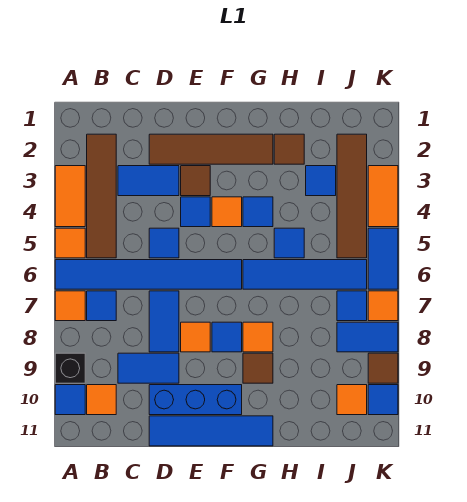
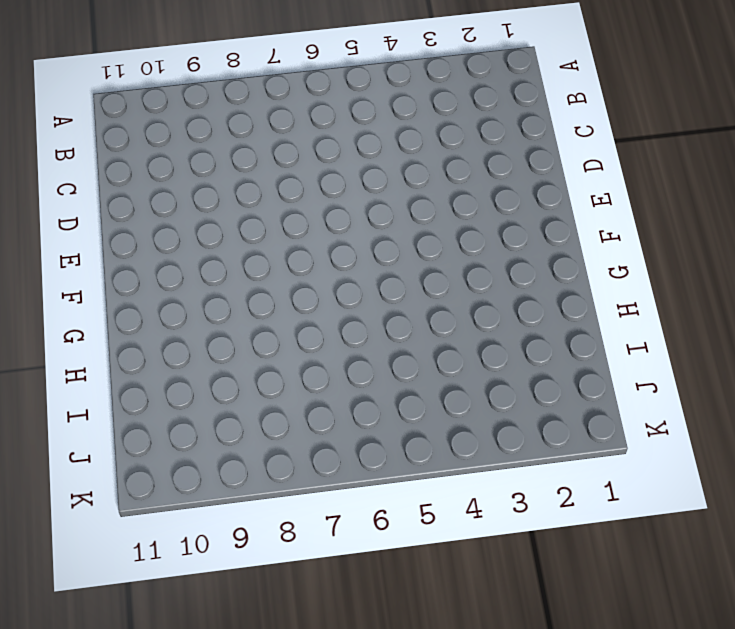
none -> orange tile A3:A4 level 1
none -> orange tile A5 level 1
none -> blue tile A6:F6 level 1
none -> orange tile A7 level 1

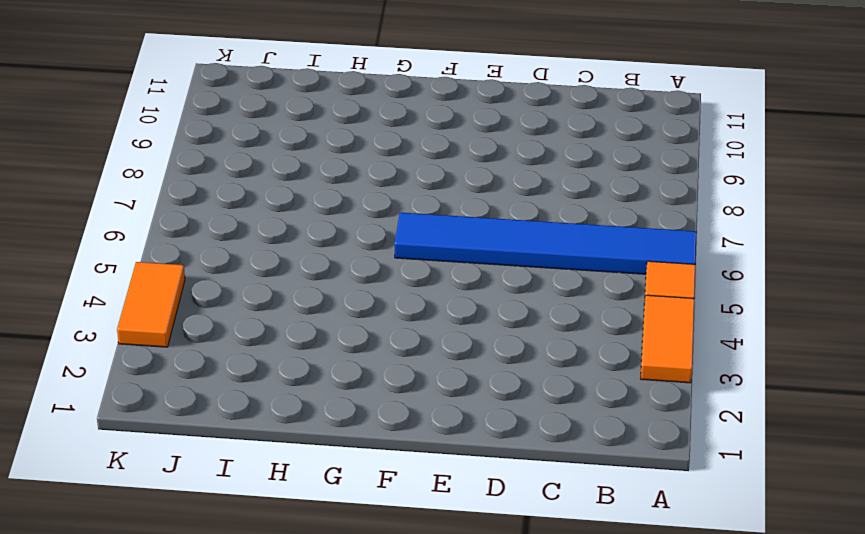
none -> orange tile A7 level 1
none -> black brick A9 level 1
none -> blue tile A10 level 1
none -> brown tile B2:B5 level 1

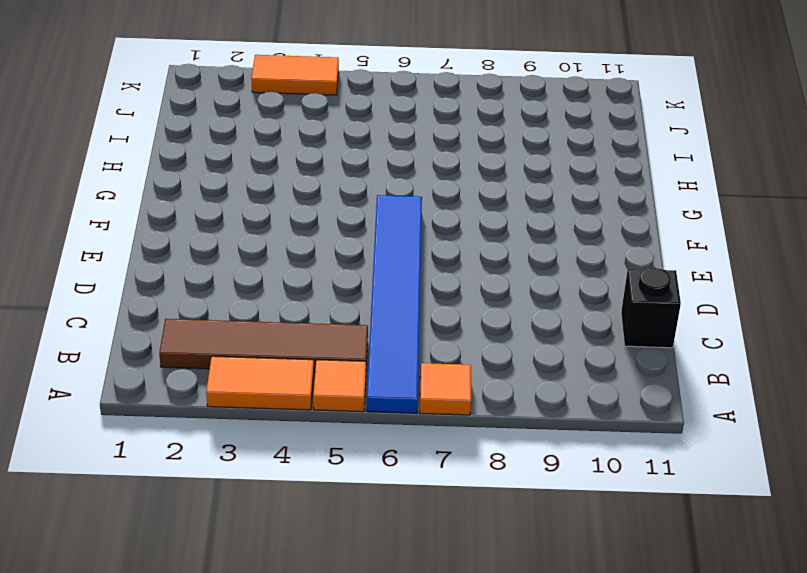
black brick C11 level 1 -> black brick A9 level 1
none -> blue tile A10 level 1
none -> blue tile B7 level 1
none -> orange tile B10 level 1
none -> blue tile C3:D3 level 1

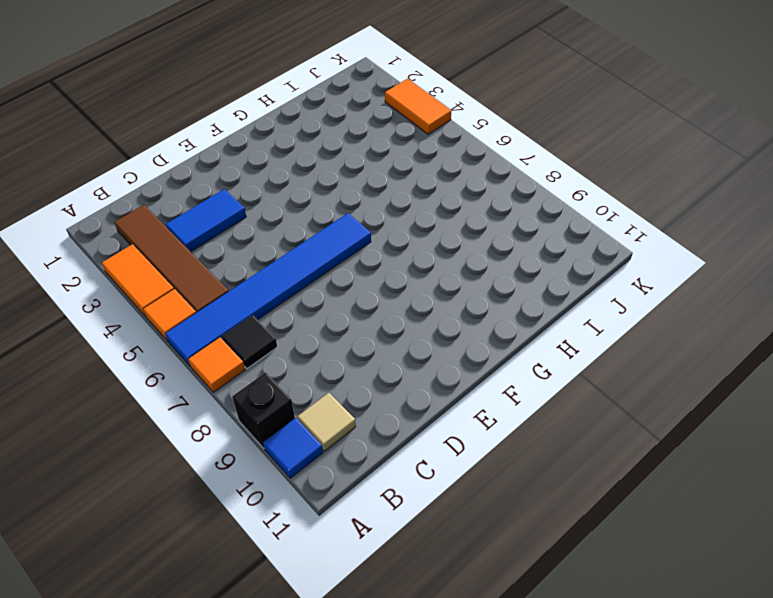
black tile B7 level 1 -> blue tile B7 level 1
tan tile B10 level 1 -> orange tile B10 level 1
none -> blue tile C9:D9 level 1
none -> brown tile D2:G2 level 1
none -> blue tile D5 level 1
none -> blue tile D7:D8 level 1

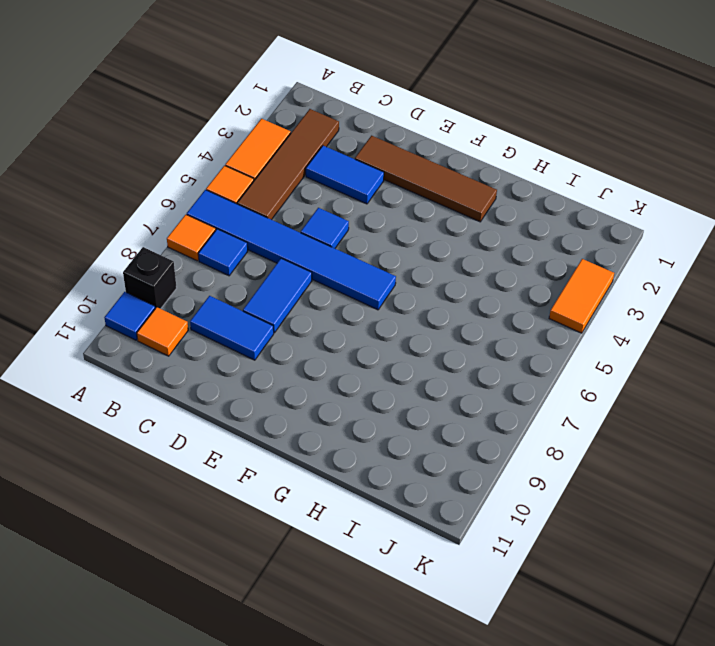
none -> blue brick D10:F10 level 1
none -> blue tile D11:G11 level 1
none -> brown tile E3 level 1
none -> blue tile E4 level 1

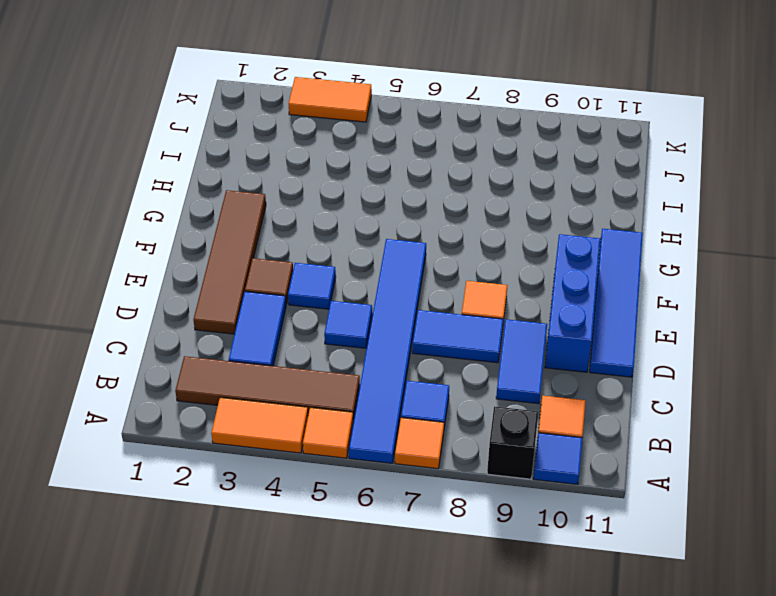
none -> orange tile F4 level 1
none -> blue tile F8 level 1
none -> blue tile G4 level 1
none -> blue tile G6:J6 level 1

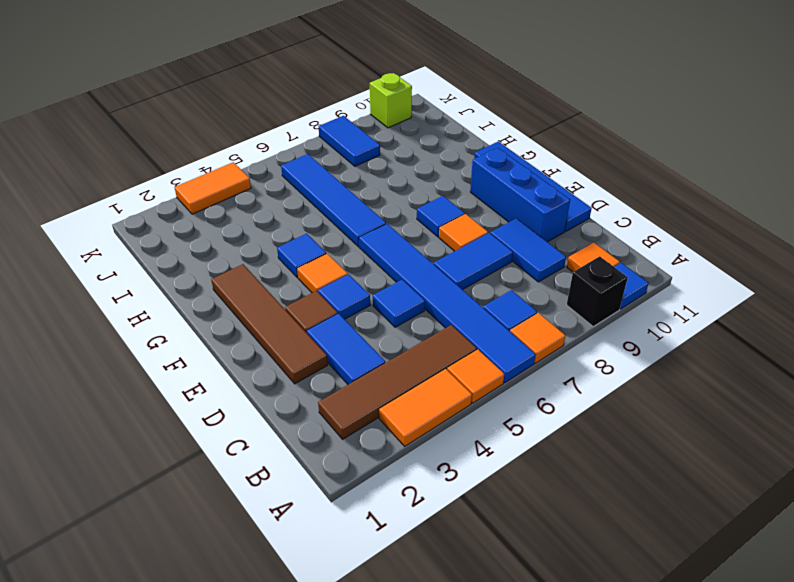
lime brick K10 level 1 -> blue tile K10 level 1
none -> orange tile G8 level 1
none -> brown tile G9 level 1
none -> brown tile H2 level 1
none -> blue tile H5 level 1

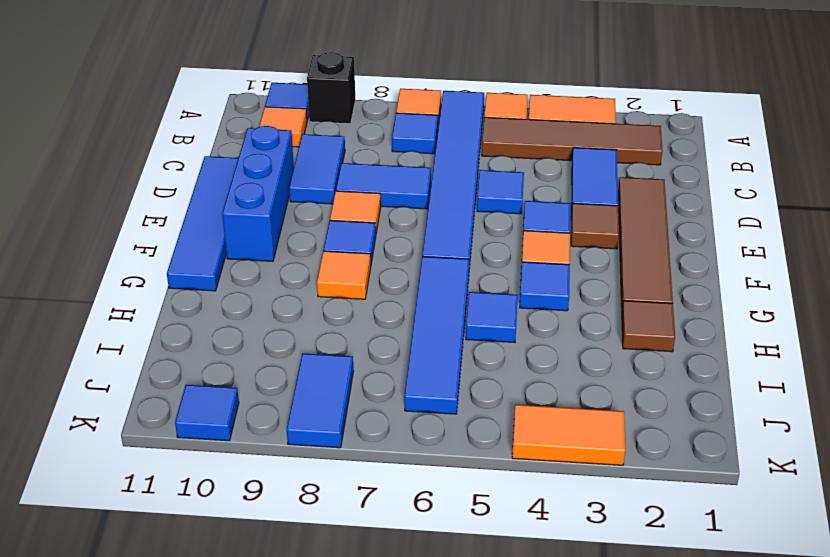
none -> brown tile G9 level 1
none -> blue tile I3 level 1
none -> brown tile J2:J5 level 1
none -> blue tile J7 level 1

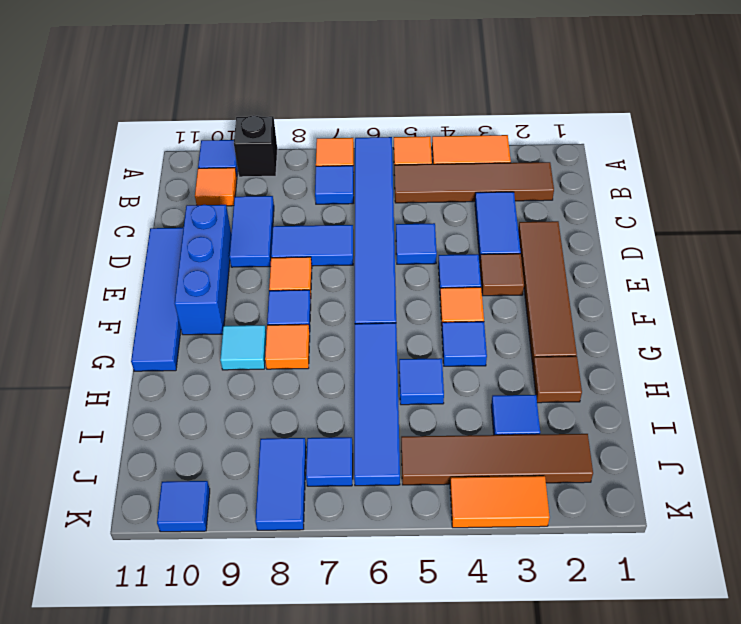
cyan tile G9 level 1 -> brown tile G9 level 1
none -> orange tile J10 level 1
none -> blue tile K5:K6 level 1
none -> orange tile K7 level 1
none -> brown tile K9 level 1

